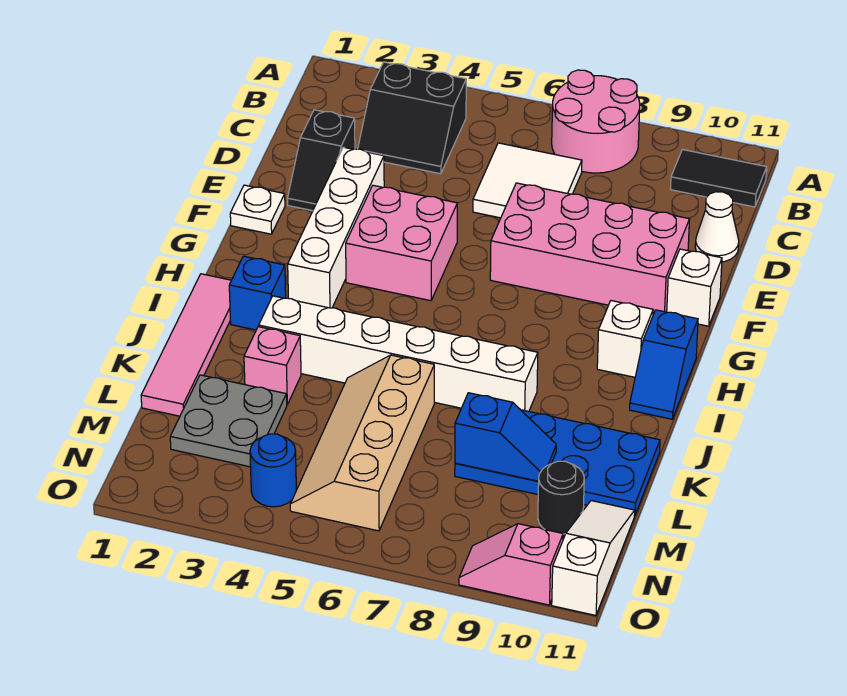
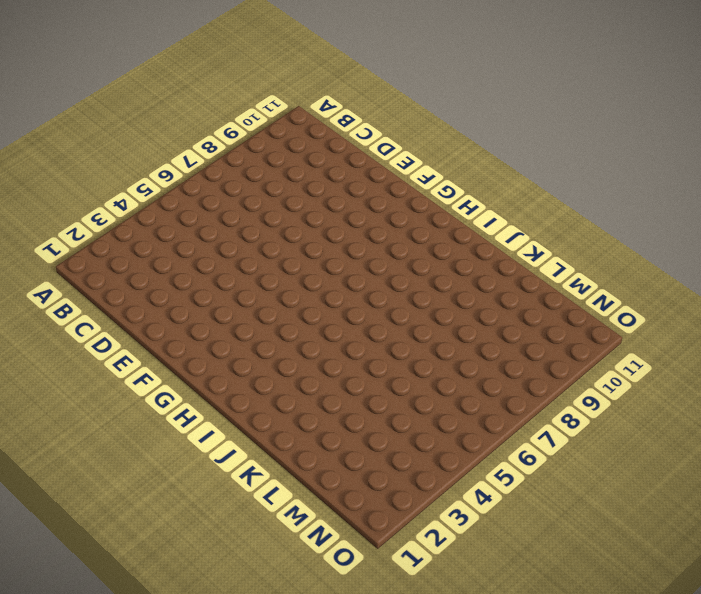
none -> pink round brick A7:B8 level 1
none -> black slope B3:C4 level 1 top B
none -> black tile B10:B11 level 1

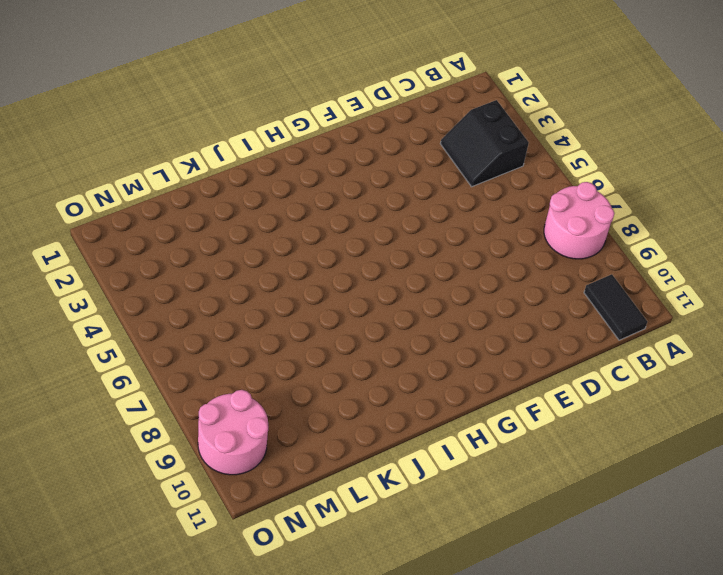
pink round brick N9:O10 level 1 -> pink slope O9:O10 level 1 top 10
none -> white tile C6:D7 level 1
none -> black slope D2:E2 level 1 top D
none -> white cone D11 level 1

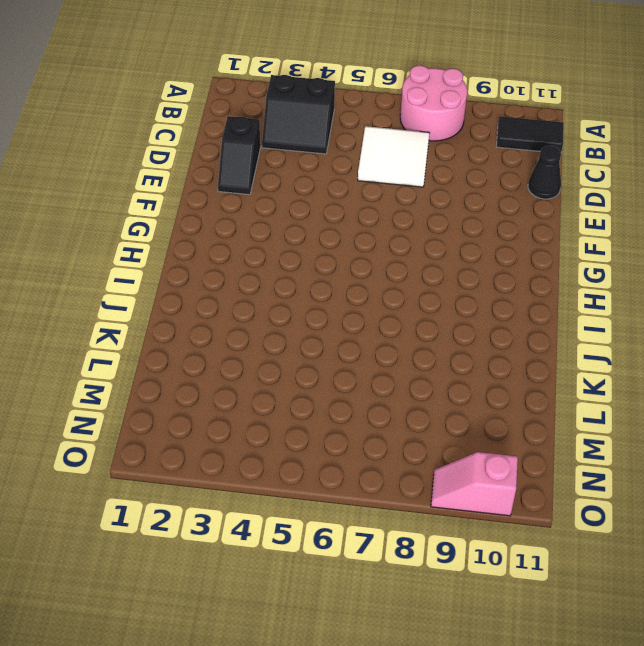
black cone D11 level 1 -> white cone D11 level 1
none -> white brick E3:H3 level 1
none -> pink brick E7:F10 level 1
none -> white plate F1 level 1

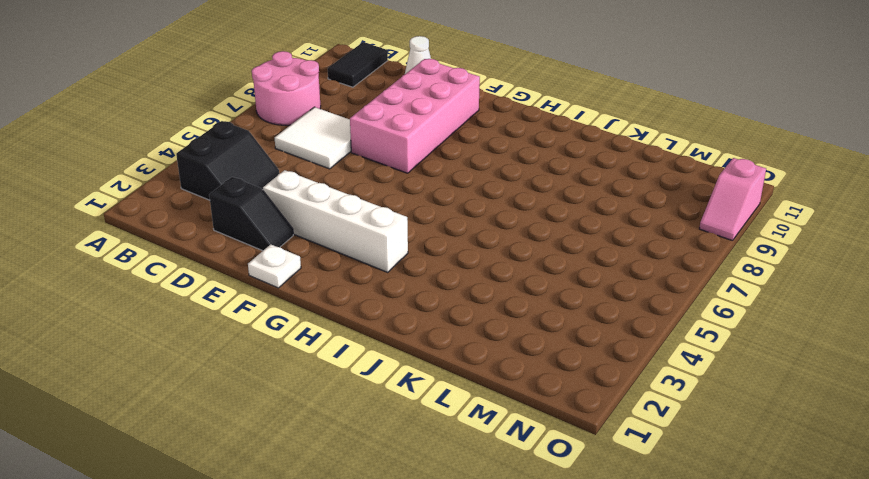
none -> pink brick F4:G5 level 1
none -> white brick F11 level 1
none -> white brick H10 level 1

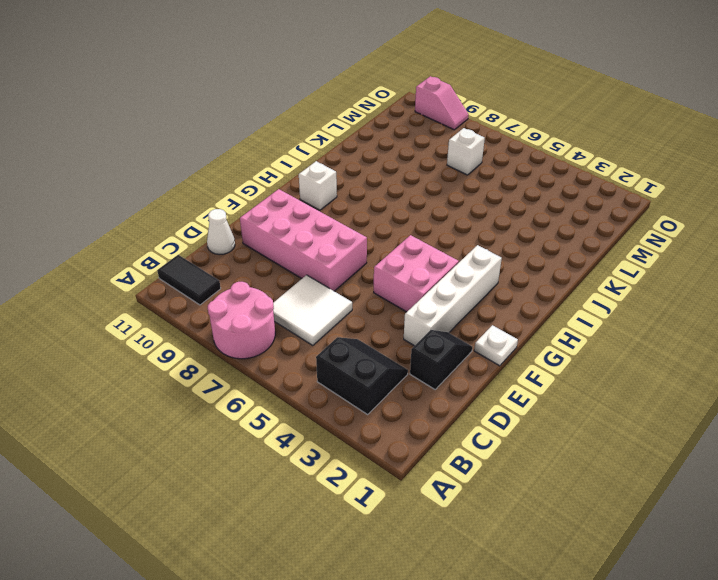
white brick M7 level 1 -> white brick F11 level 1
none -> blue slope H11:I11 level 1 top H
none -> pink tile I1:L1 level 1
none -> blue brick I2 level 1

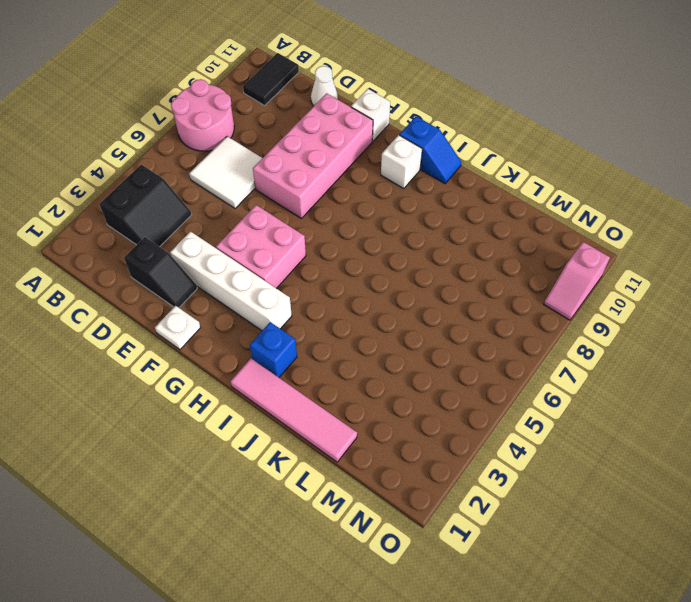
none -> white brick J3:J8 level 1
none -> pink brick K3 level 1
none -> tan slope K5:N6 level 1 top 6

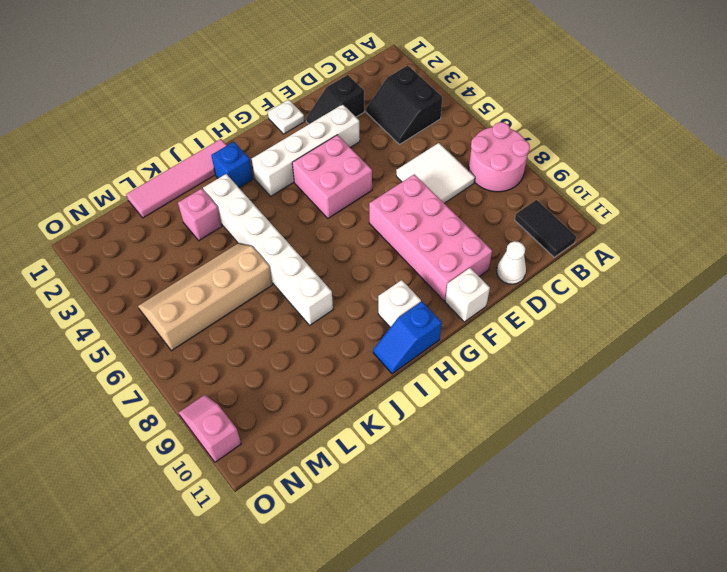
none -> blue plate K8:L11 level 1
none -> grey plate L2:M3 level 1
none -> black round brick M10 level 1

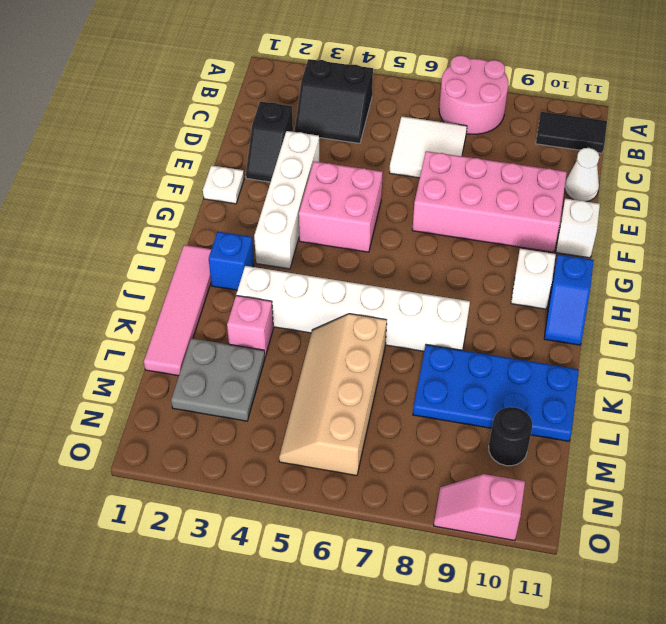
none -> white slope M11:O11 level 1 top O
none -> blue round brick N4 level 1
none -> blue slope L8:L9 level 2 top 8

